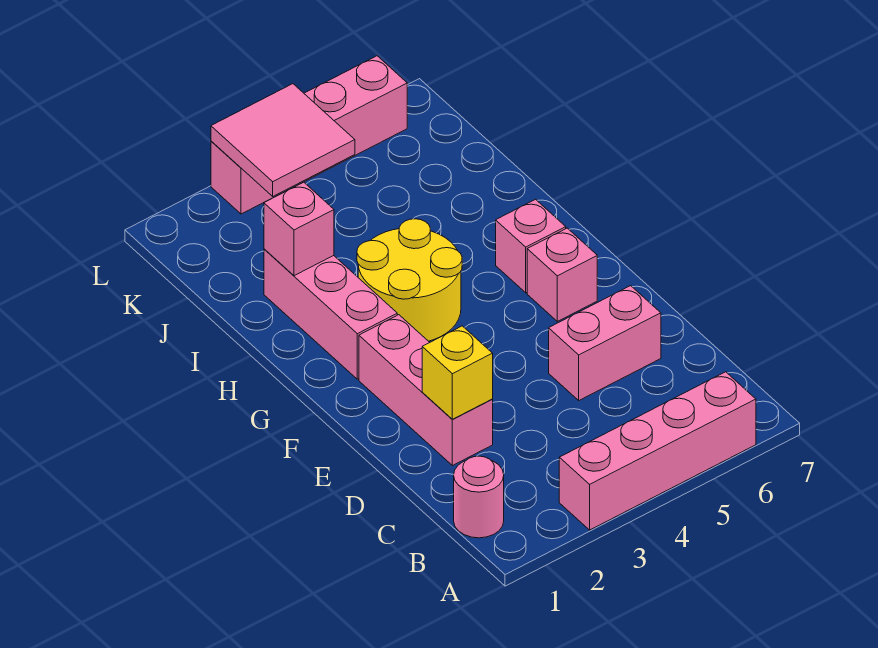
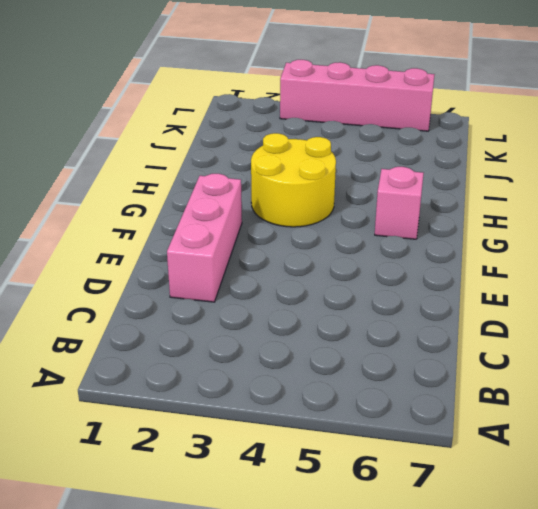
none -> pink brick A3:A6 level 1
none -> pink round brick B1 level 1
none -> pink brick D5:D6 level 1

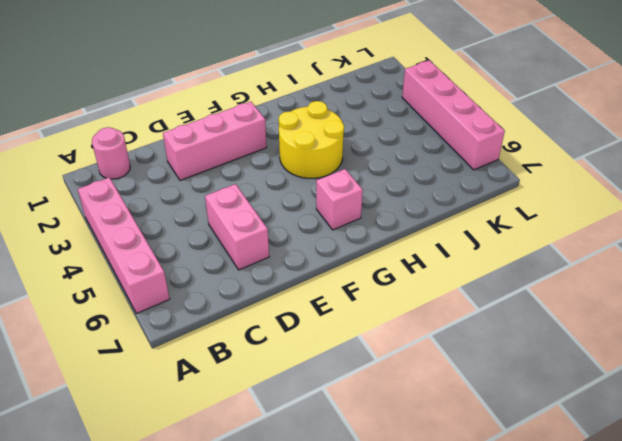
none -> pink brick F6 level 1
none -> pink brick G2:I2 level 1
none -> yellow brick D2 level 2

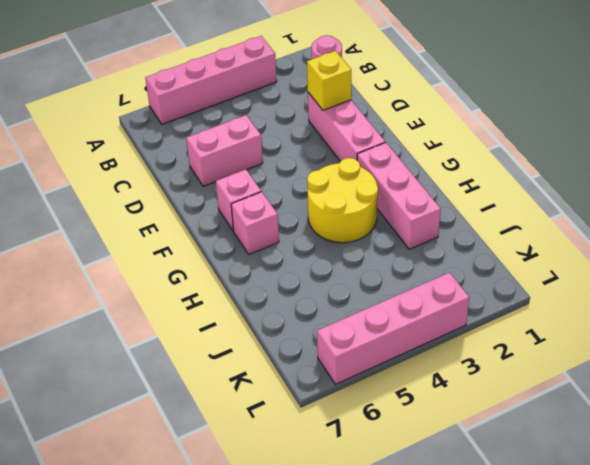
none -> pink brick I2 level 2
none -> pink tile K3:L4 level 2

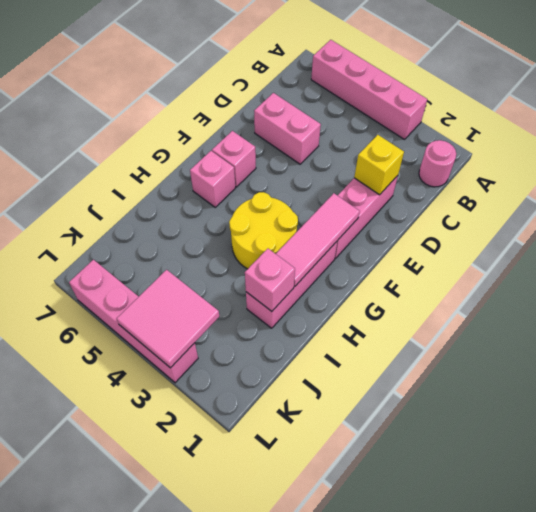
pink tile F2:H2 level 2 -> none

